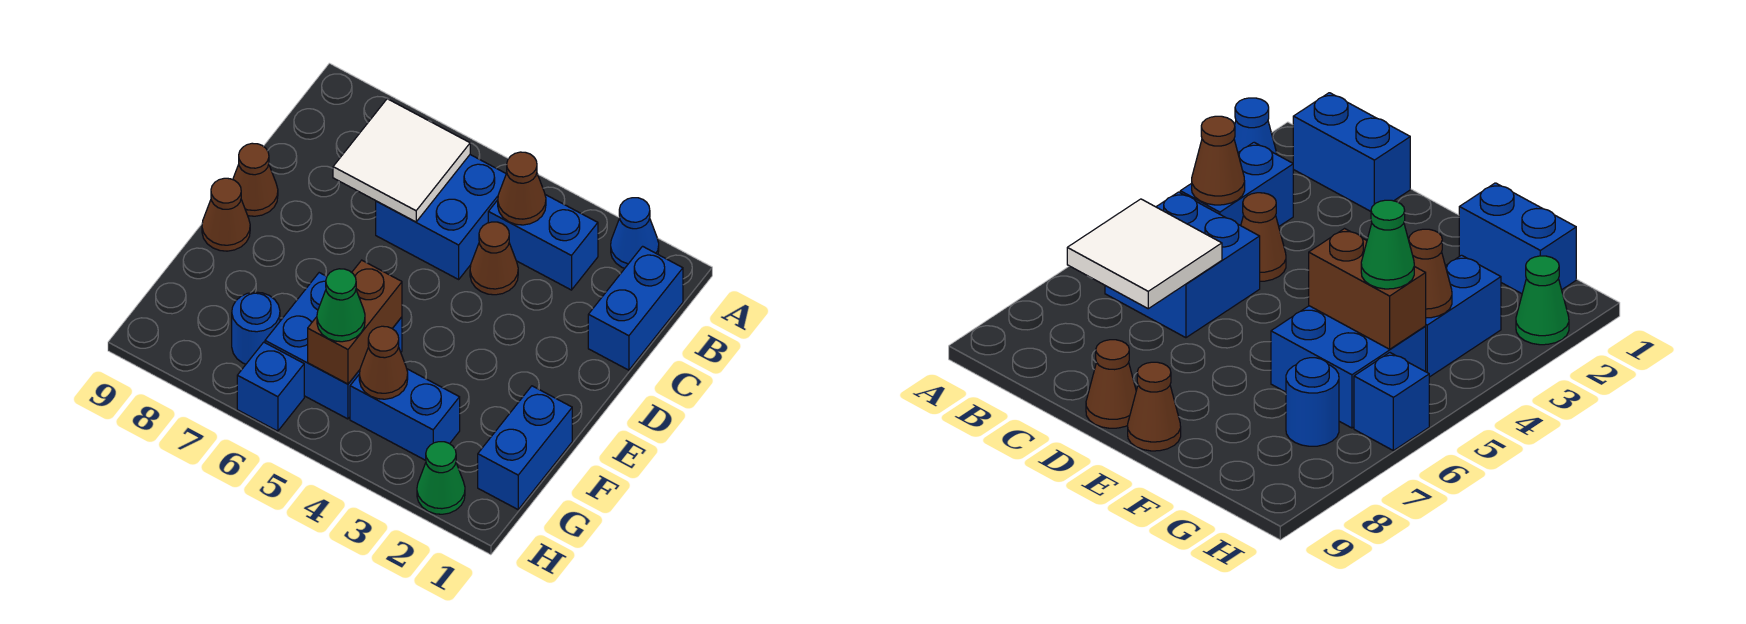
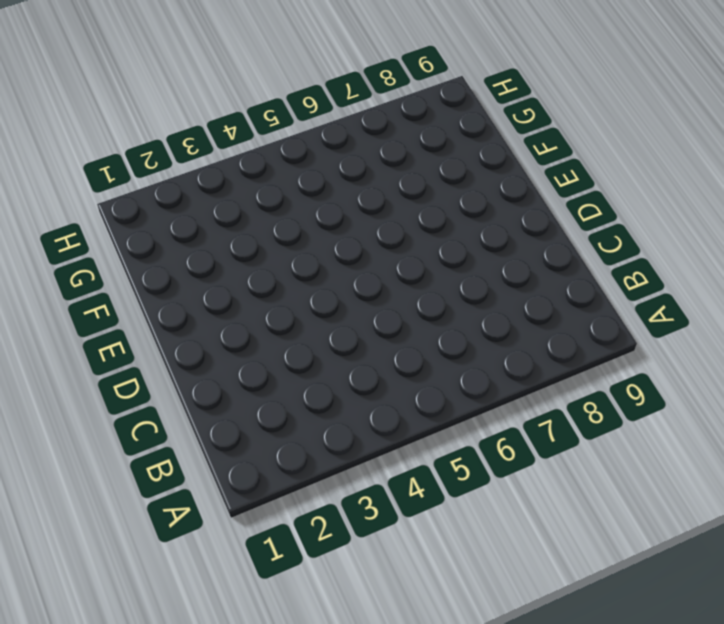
none -> blue cone A2 level 1
none -> blue brick B1:C1 level 1
none -> blue brick B3:B4 level 1

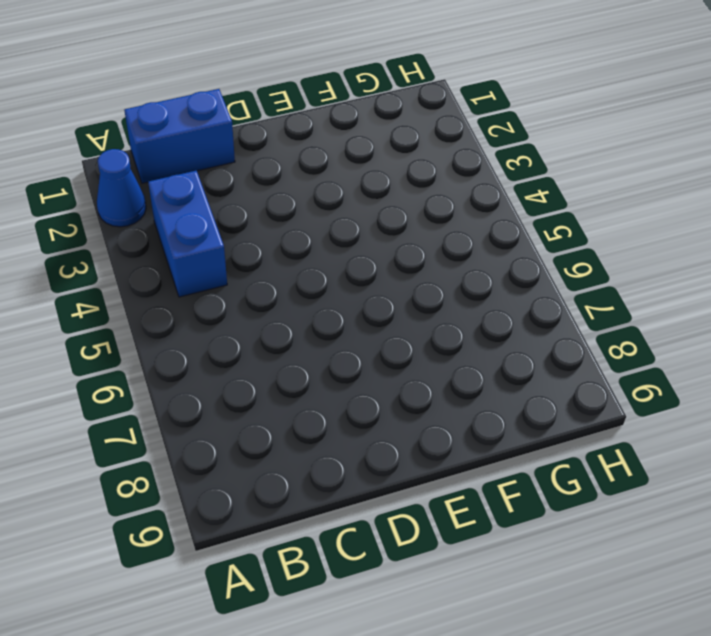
none -> blue brick B5:C6 level 1
none -> brown cone C4 level 1
none -> brown cone D9 level 1

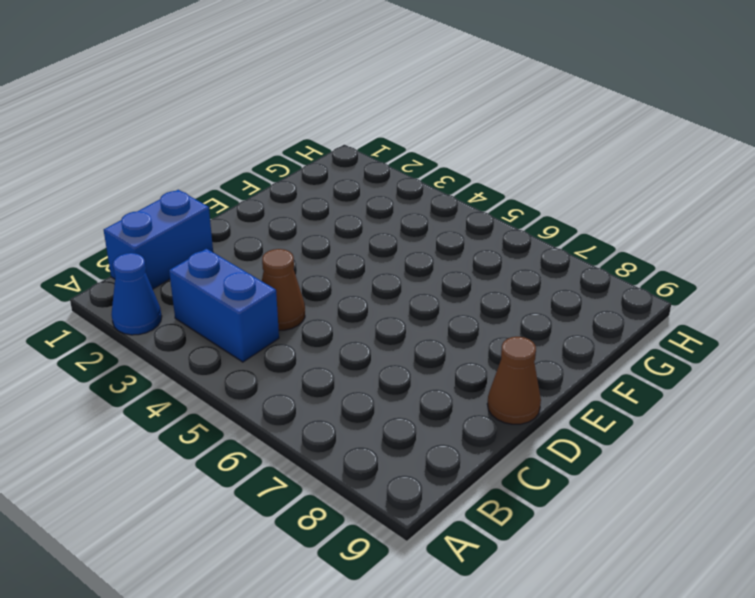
none -> blue brick B5:C6 level 1
none -> brown cone E9 level 1
none -> blue brick F1:G1 level 1

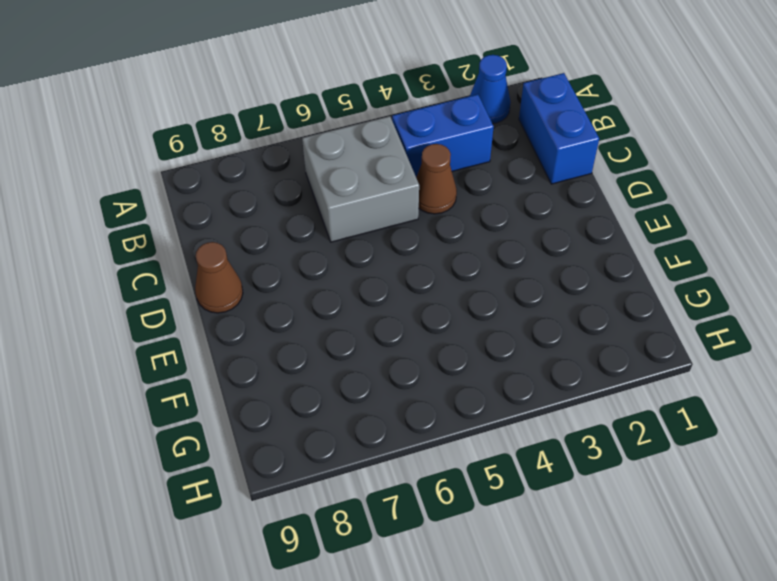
grey brick B5:C6 level 1 -> blue brick B5:C6 level 1
none -> brown cone E9 level 1
none -> blue brick F1:G1 level 1
none -> blue brick F5:G6 level 1

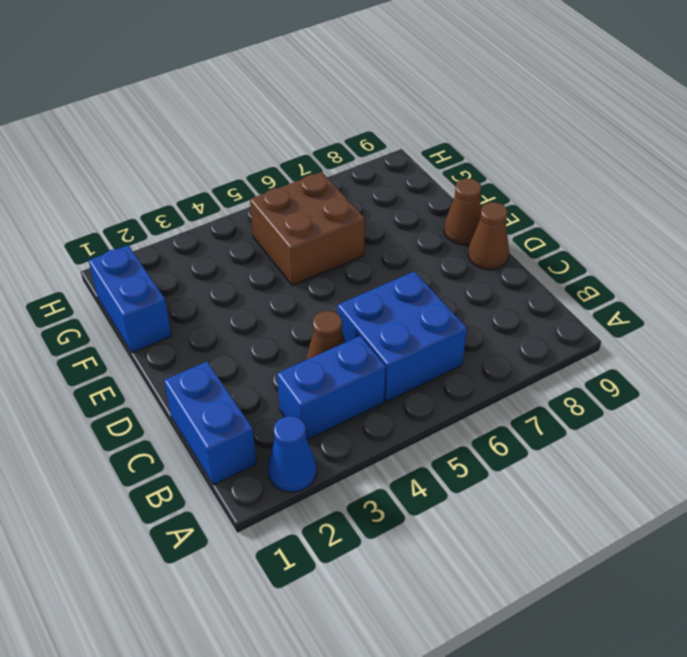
brown brick F5:G6 level 1 -> blue brick F5:G6 level 1
none -> blue brick G3:G4 level 1
none -> blue round brick G7 level 1
none -> green cone H2 level 1

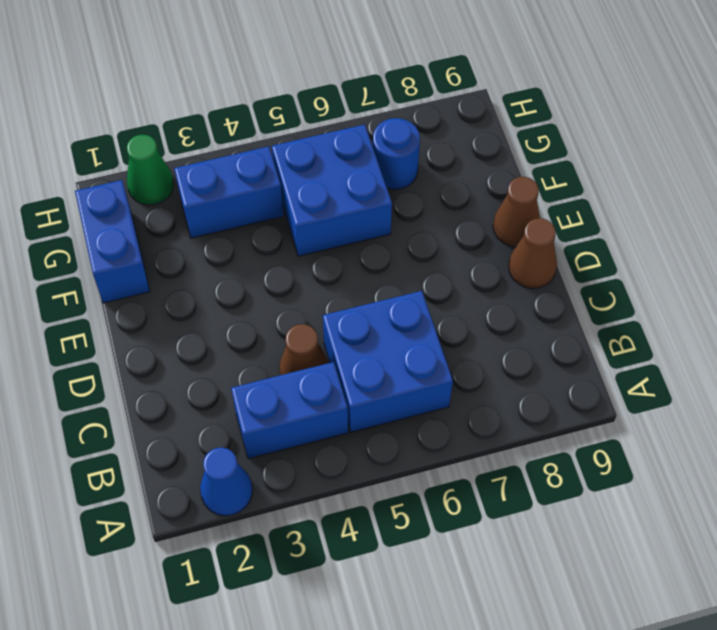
none -> blue brick B1:C1 level 1
none -> blue brick H6 level 1
none -> brown cone B4 level 2

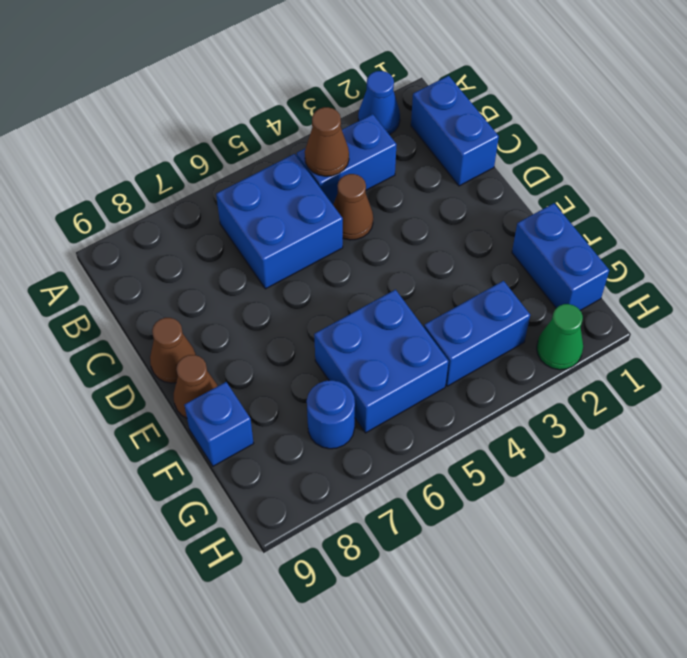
blue brick F9 level 1 -> blue brick H6 level 1
none -> white tile B6:C7 level 2
none -> brown brick F5:G5 level 2
none -> brown cone G4 level 2

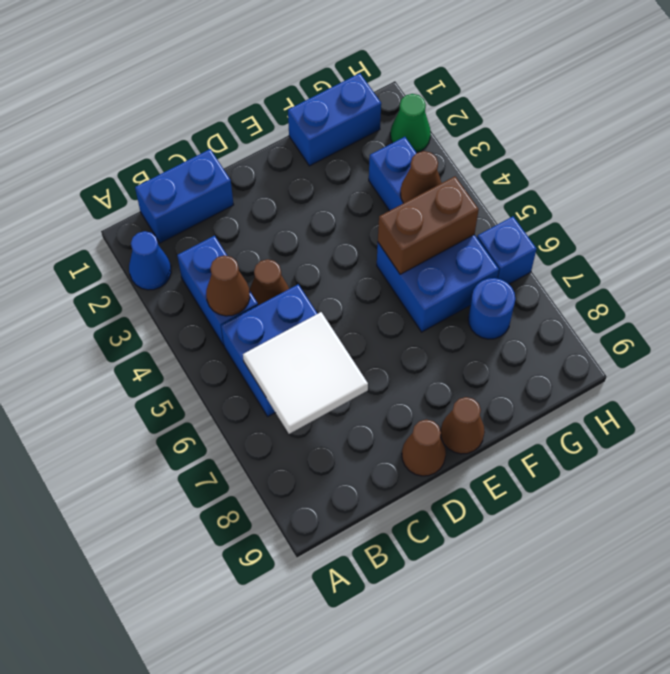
none -> green cone G5 level 3

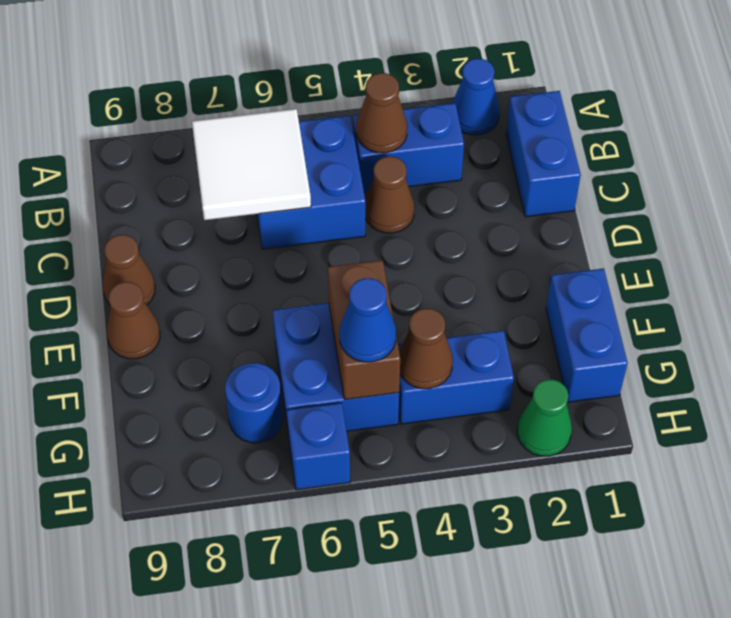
blue cone G5 level 3 -> green cone G5 level 3

